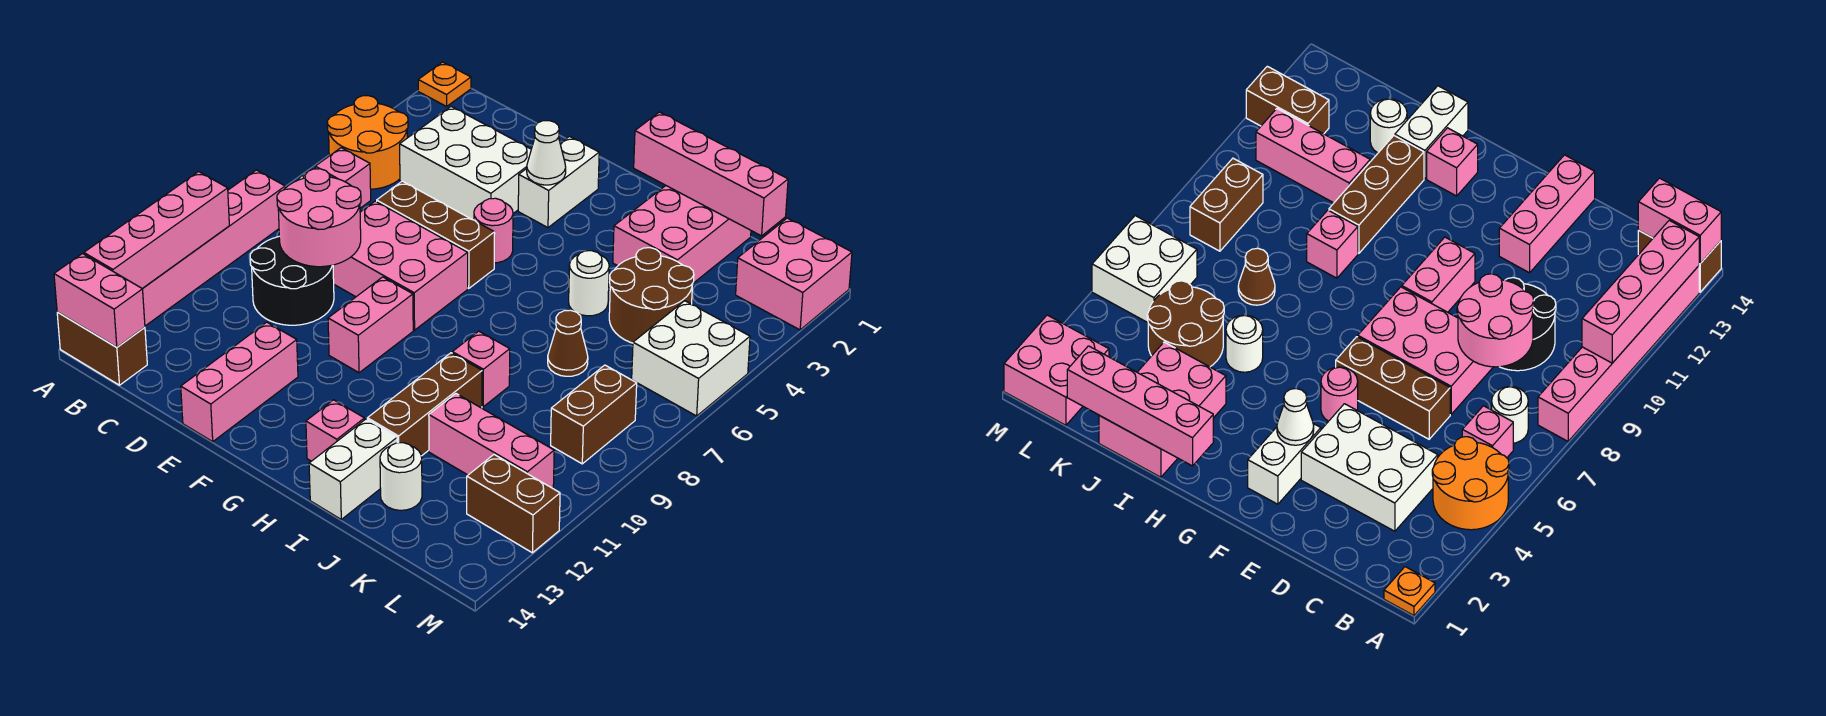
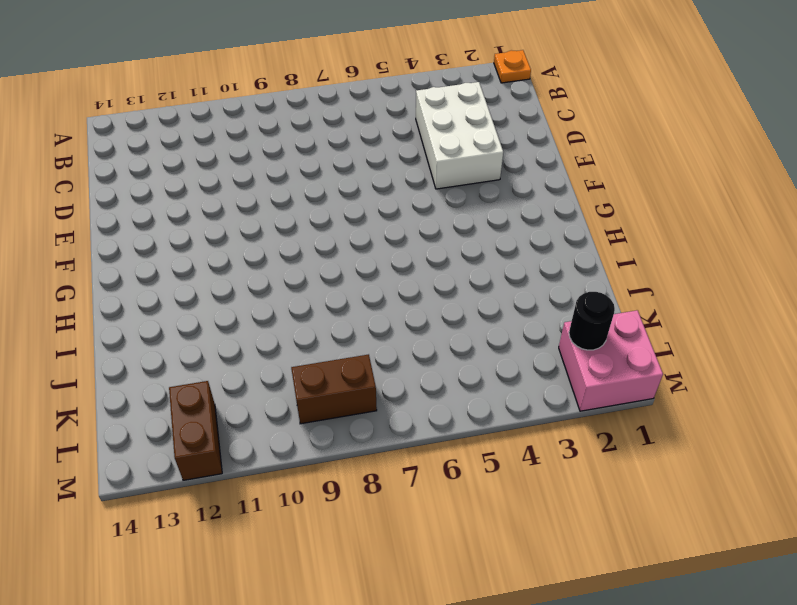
black round brick L2 level 2 -> none
none -> orange round brick A4:B5 level 1
none -> pink brick A8:A13 level 1
none -> brown brick A14:B14 level 1
none -> pink brick B6 level 1

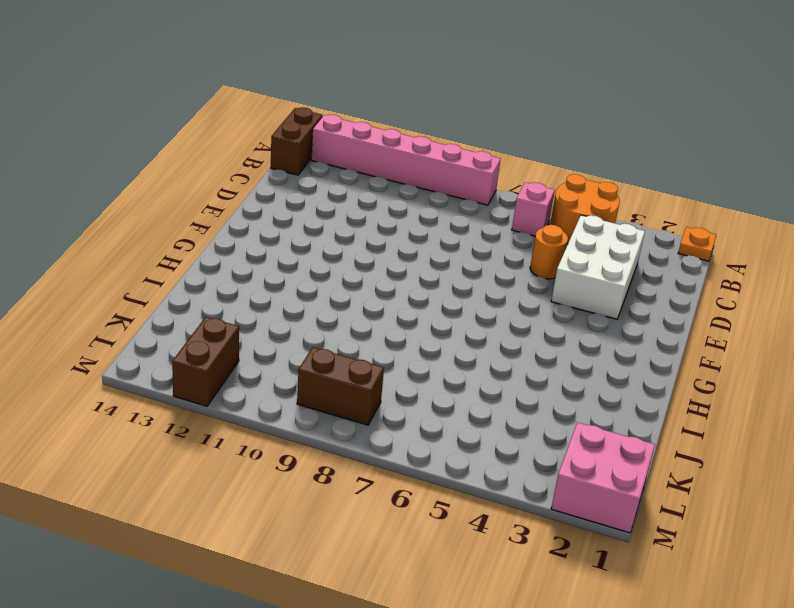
orange round brick D5 level 1 -> none
none -> white round brick B7 level 1
none -> black round brick C9:D10 level 1
none -> brown brick D6:F6 level 1
none -> pink brick D7:F8 level 1

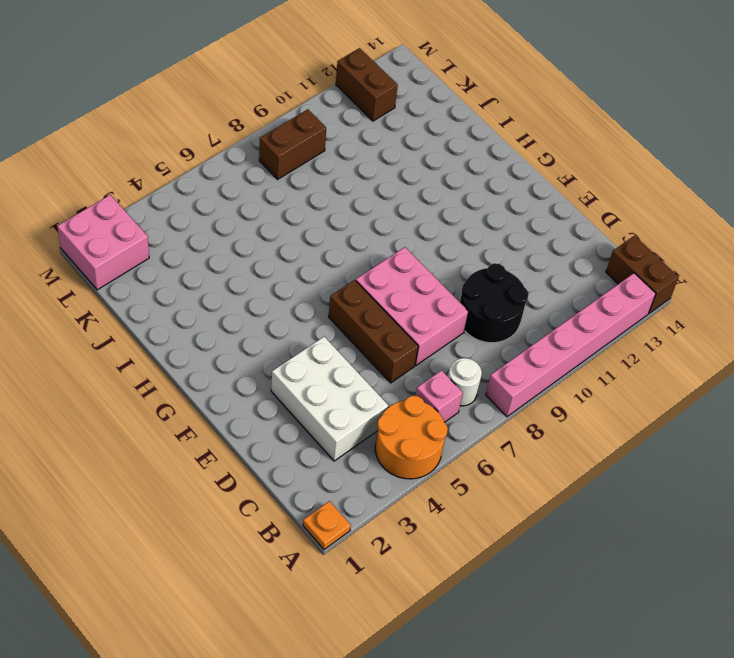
none -> pink brick E12:E14 level 1
none -> white brick F2:F3 level 1
none -> pink round brick F5 level 1
none -> pink brick F9:F10 level 1

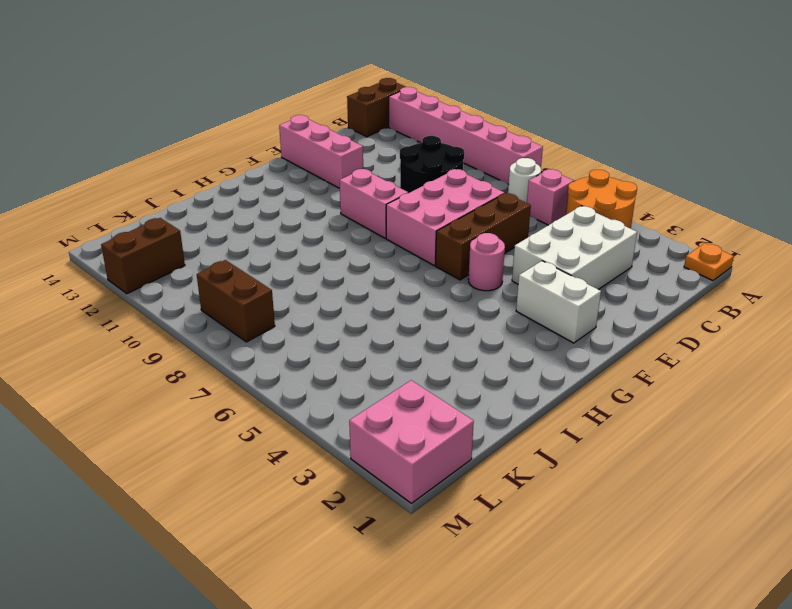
none -> pink brick H13 level 1
none -> pink brick I1:J3 level 1
none -> white round brick I5 level 1
none -> pink brick I9 level 1

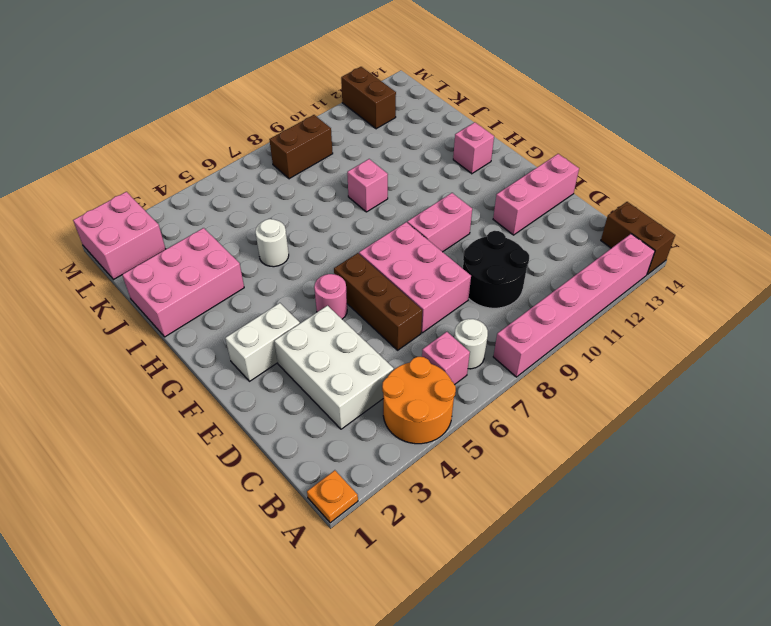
none -> brown brick I10:I12 level 1
none -> white brick I13:I14 level 1
none -> brown round brick J4:K5 level 1
none -> brown cone J7 level 1

